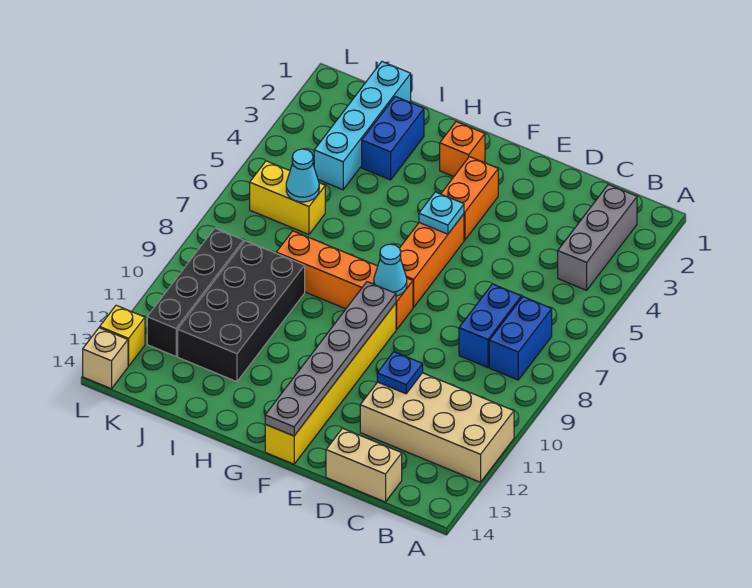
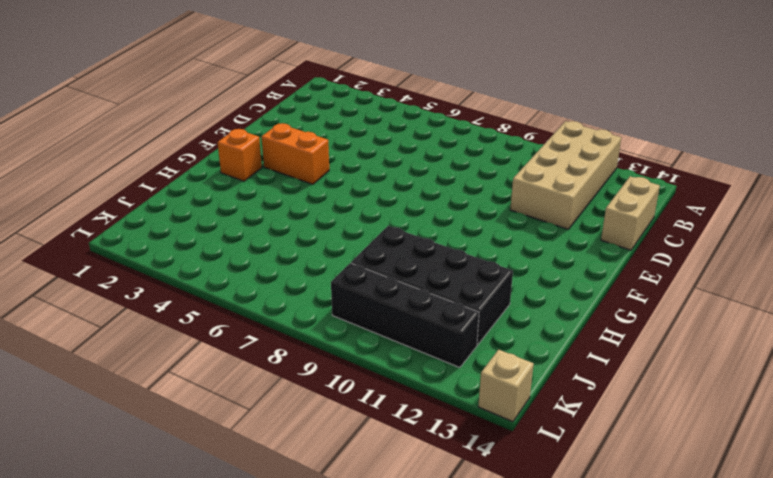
none -> grey brick B2:B4 level 1
none -> blue brick B7:B8 level 1
none -> blue brick C7:C8 level 1

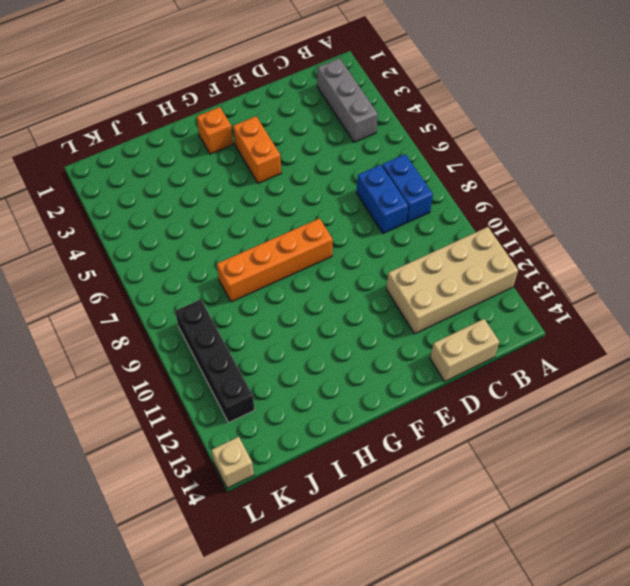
none -> orange brick F5:F7 level 1
none -> yellow brick F9:F14 level 1
none -> blue brick I2:I3 level 1

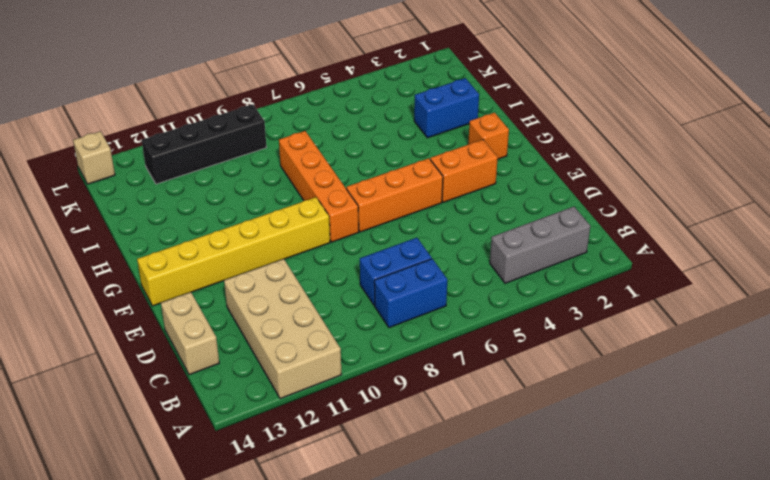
none -> black brick I9:J12 level 1
none -> cyan brick J1:J4 level 1
none -> yellow brick J6:K6 level 1

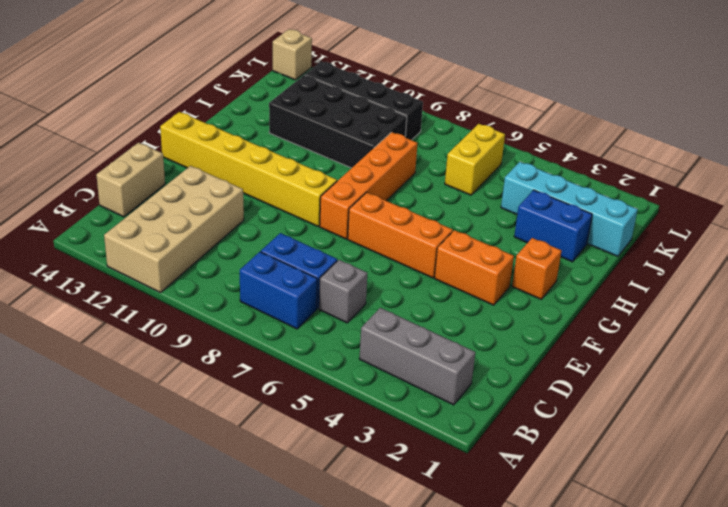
grey brick C6 level 1 -> none
none -> yellow brick L13 level 1
none -> blue plate D11 level 2
none -> cyan plate F5 level 2

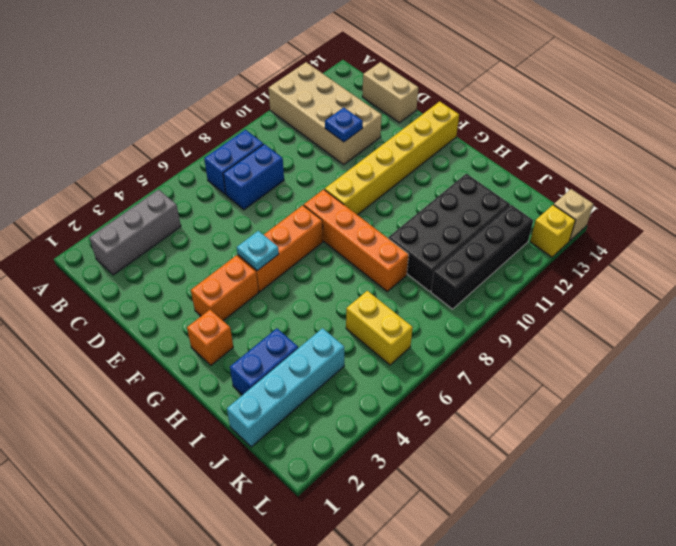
none -> cyan cone F8 level 2
none -> grey plate F9:F14 level 2
none -> cyan cone J6 level 2

